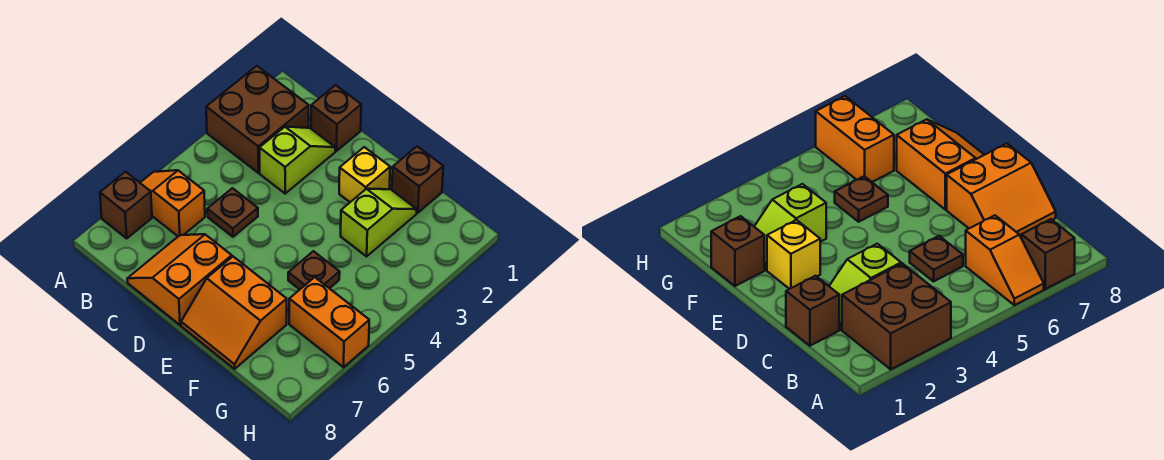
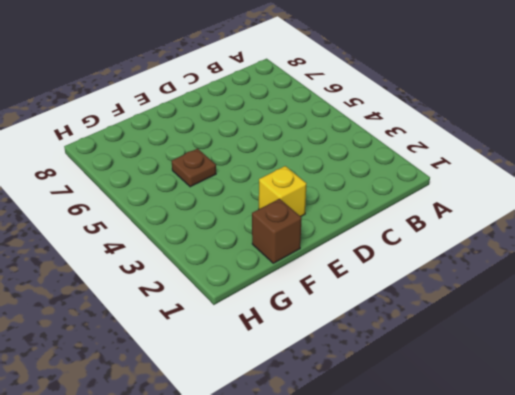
none -> brown brick A2:B3 level 1
none -> orange slope A6:B6 level 1 top B
none -> brown brick A7 level 1

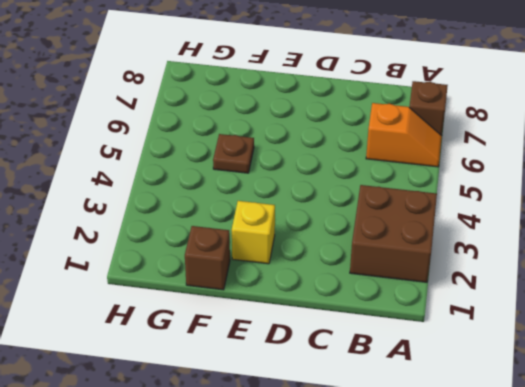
none -> brown brick C1 level 1
none -> lime slope C2:C3 level 1 top 3
none -> brown plate C5 level 1

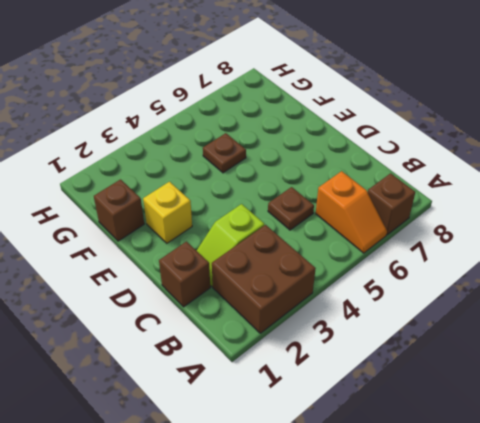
none -> orange slope C7:D8 level 1 top D
none -> orange slope E7:F8 level 1 top 7
none -> lime slope F2:F3 level 1 top 3

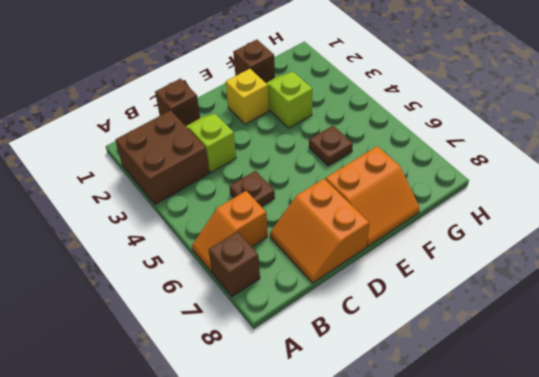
none -> orange brick G6:H6 level 1

